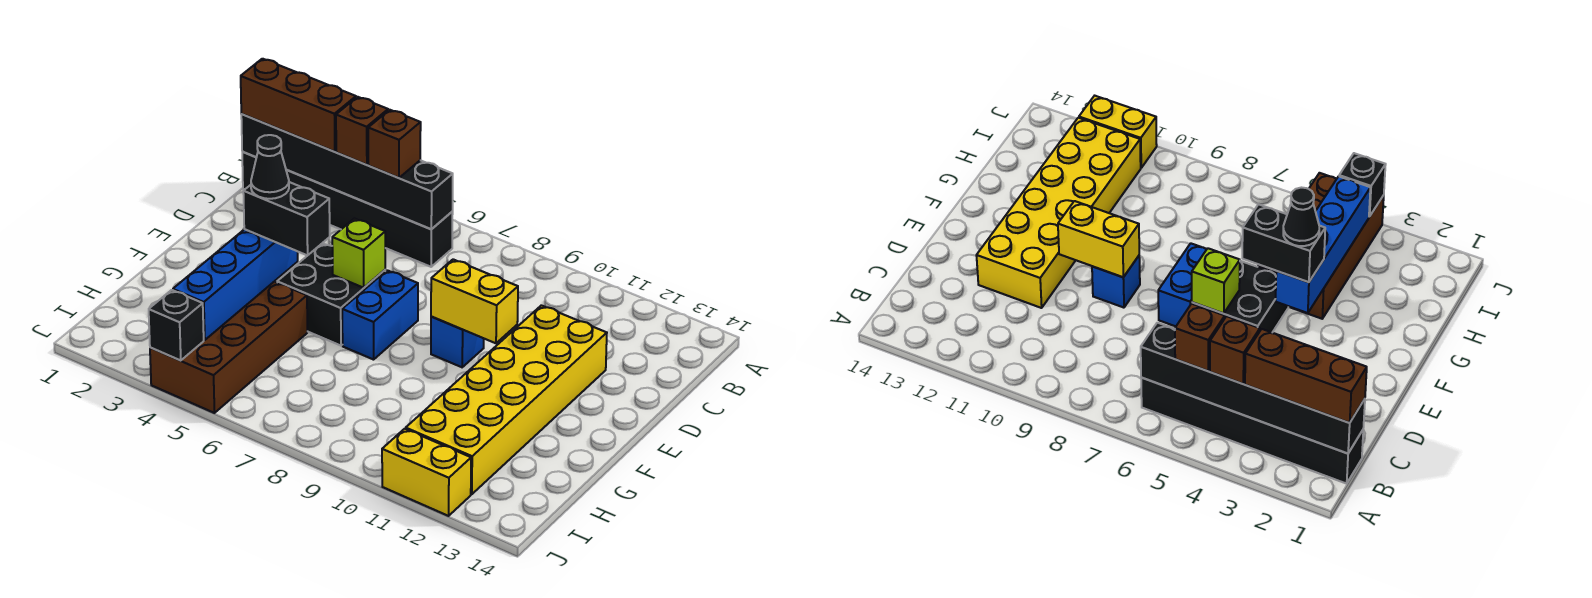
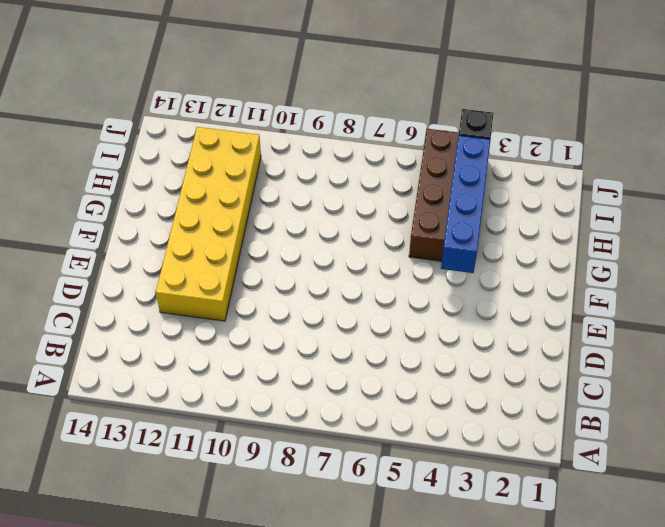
none -> black brick B1:B6 level 1
none -> black brick E5:F6 level 1
none -> blue brick E7:F7 level 1

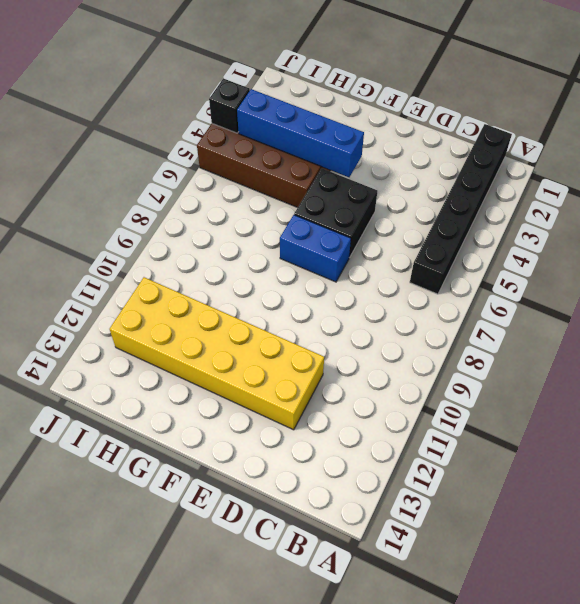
none -> blue brick E9 level 1
none -> yellow brick J11:J12 level 1
none -> black brick B1:B6 level 2

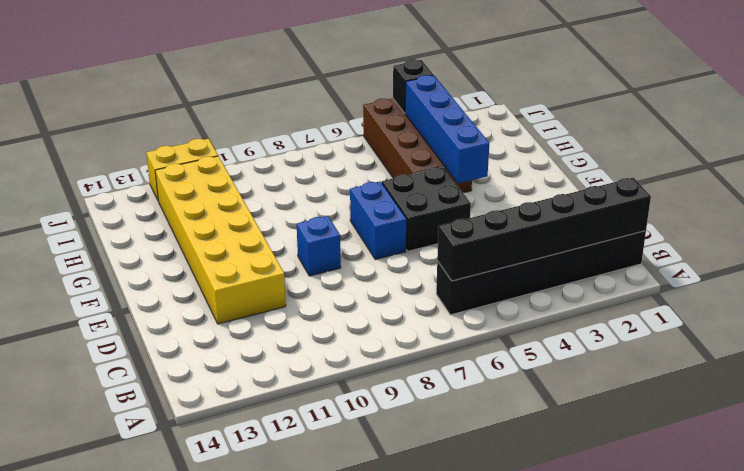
none -> lime brick E6 level 2
none -> yellow brick E9:E10 level 2
none -> brown brick B1:B3 level 3

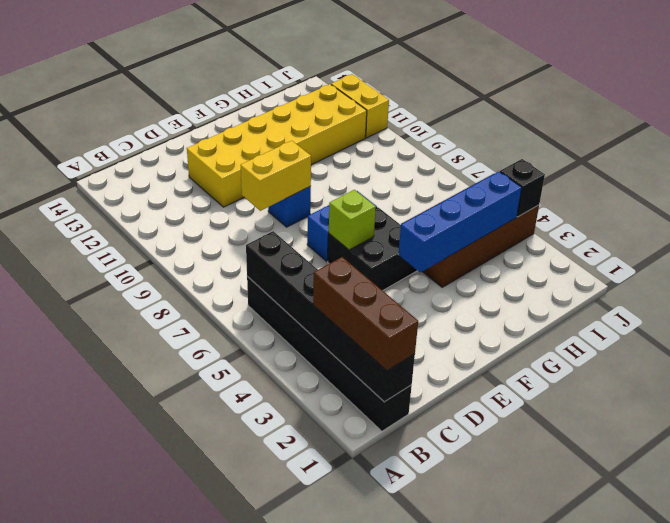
yellow brick D9:E9 level 2 -> yellow brick E9:E10 level 2
none -> brown brick B4 level 3
none -> brown brick B5 level 3
none -> black brick F4:F5 level 3

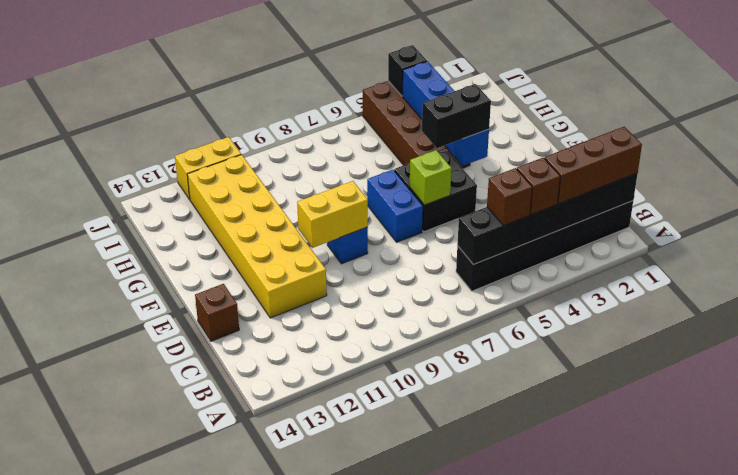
brown brick D14 level 1 -> none
none -> black cone F4 level 4

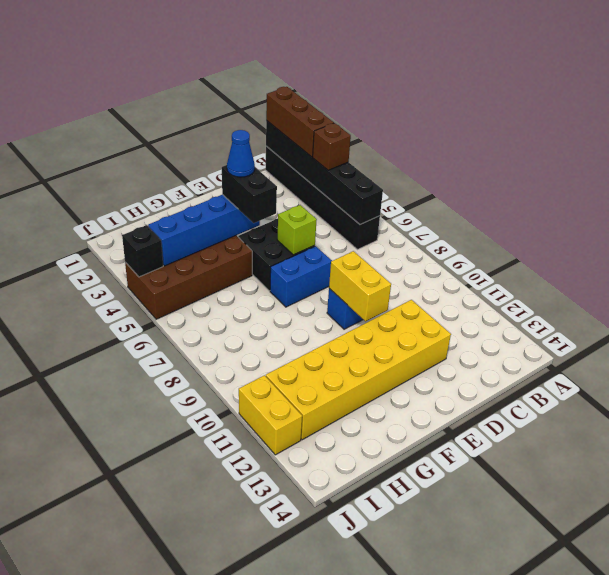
blue cone F4 level 4 -> black cone F4 level 4
none -> brown brick B5 level 3

